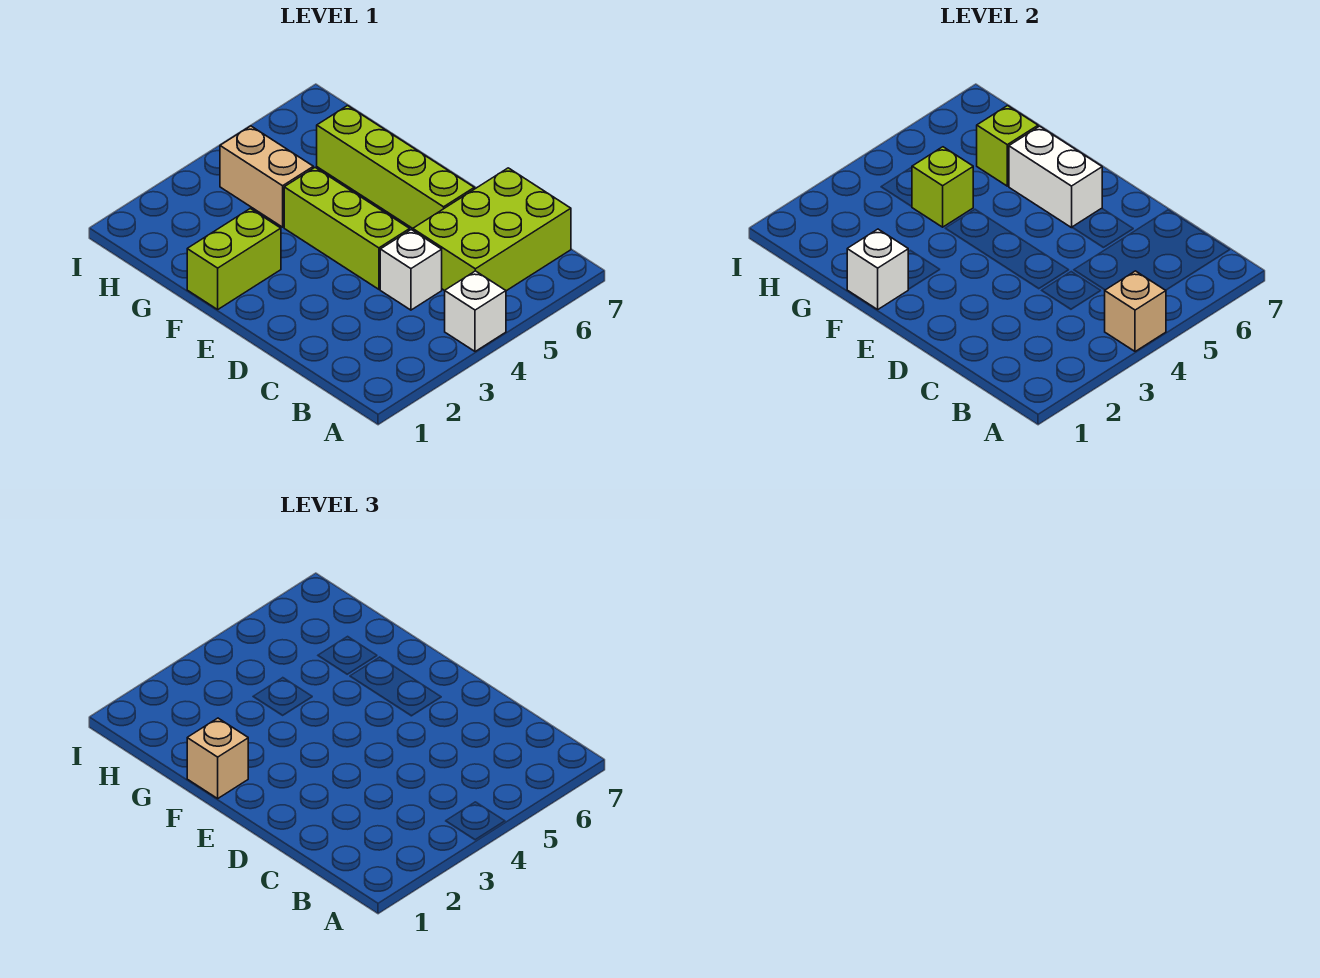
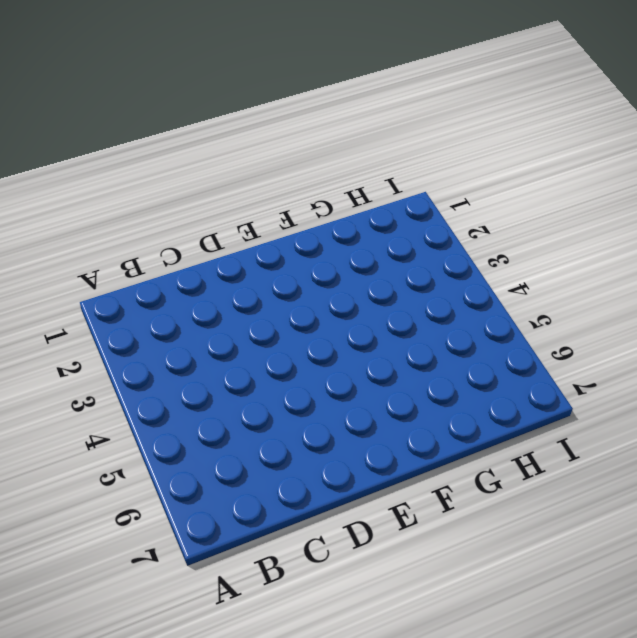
none -> white brick A4 level 1
none -> lime brick B5:C7 level 1
none -> white brick C4 level 1

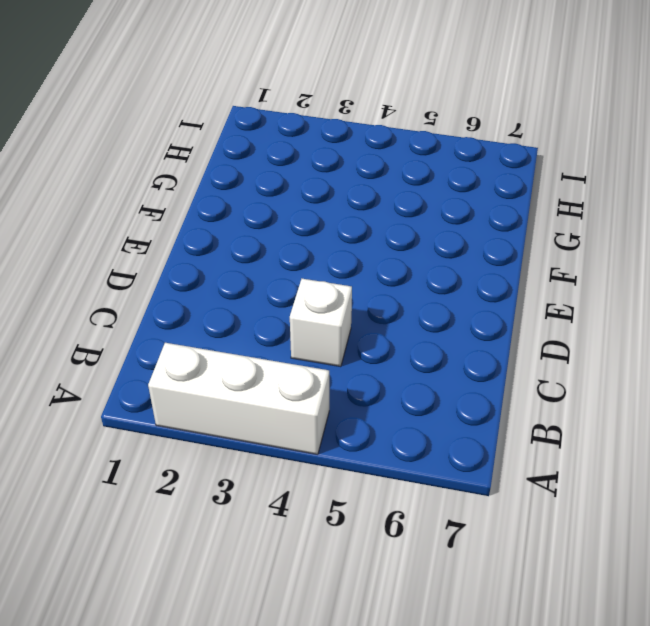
white brick A2:A4 level 1 -> white brick A4 level 1
none -> lime brick B5:C7 level 1
none -> lime brick D4:F4 level 1
none -> lime brick D6:G6 level 1

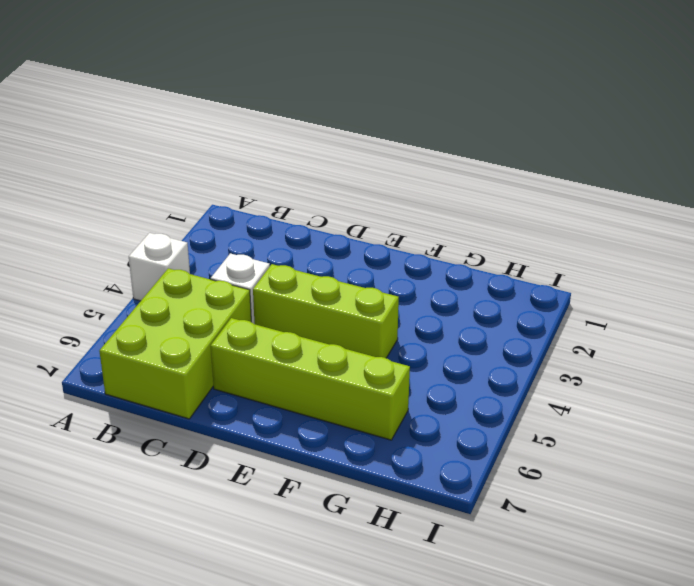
none -> lime brick F1:F2 level 1
none -> tan brick G4:H4 level 1
none -> tan brick A4 level 2

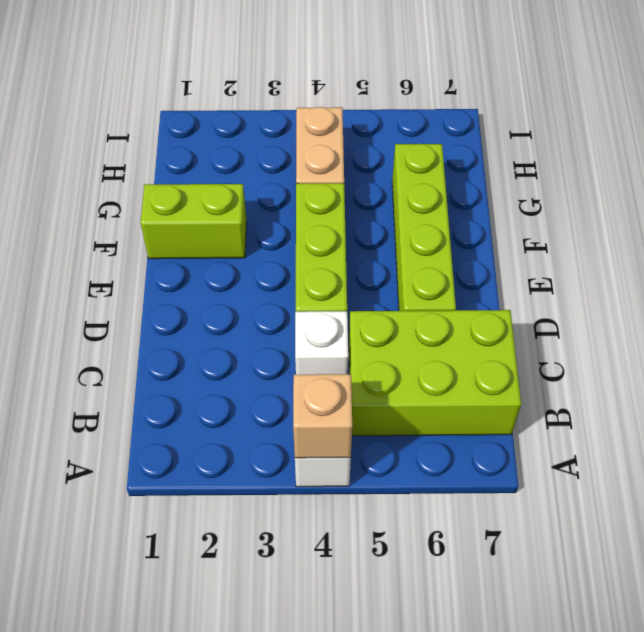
none -> white brick E6:F6 level 2
none -> white brick F1 level 2
none -> lime brick G4 level 2

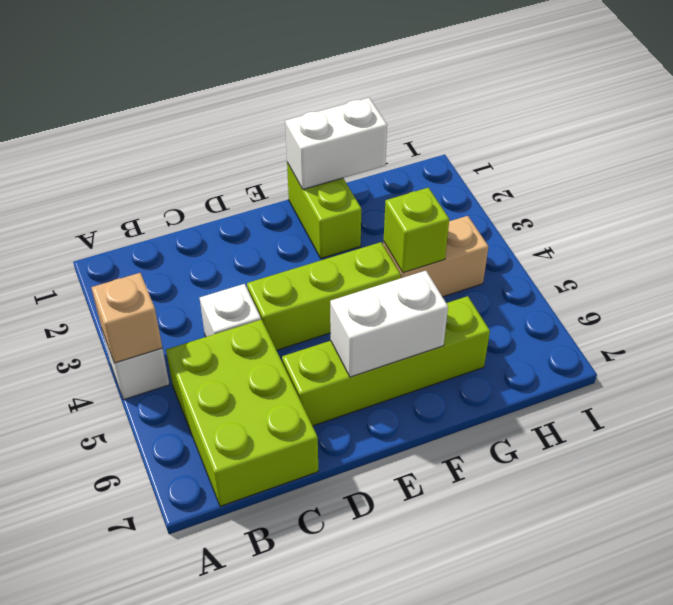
white brick F1:G1 level 2 -> white brick F1 level 2
none -> lime brick G6 level 2
none -> tan brick F1 level 3

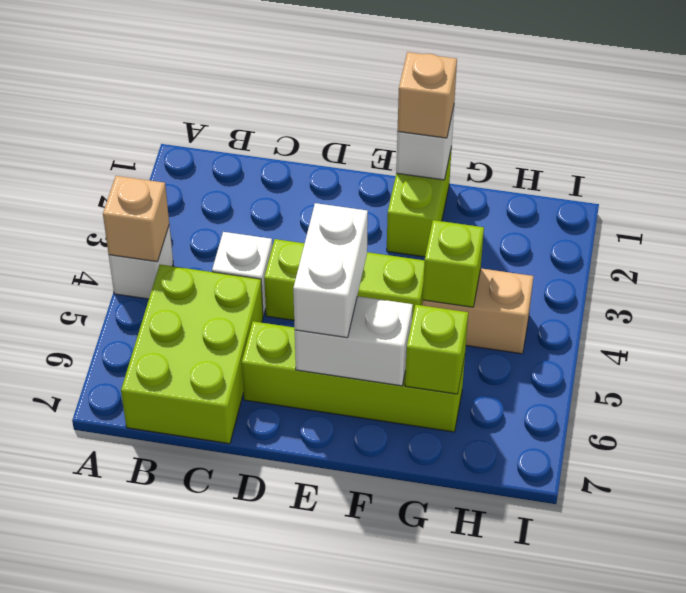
white brick E5:E6 level 3 -> none

